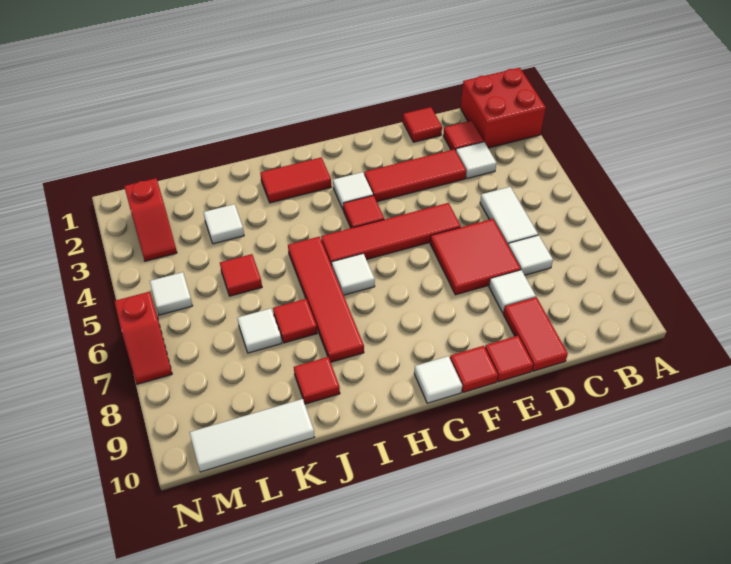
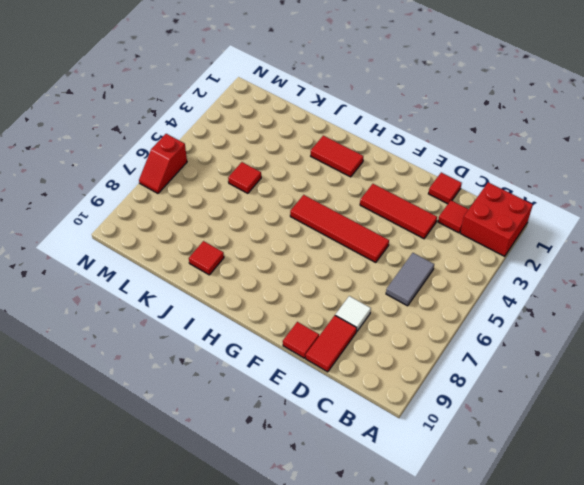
grey tile C5:C6 level 1 -> white tile C5:C6 level 1
none -> white tile C3 level 1
none -> white tile C7 level 1
none -> red tile D6:E7 level 1

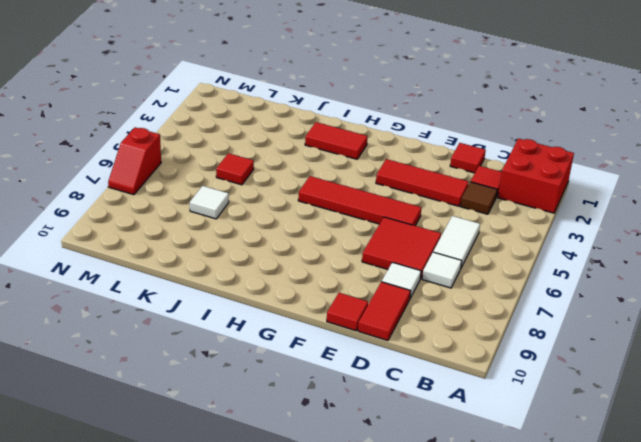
brown tile C3 level 1 -> white tile C3 level 1
none -> red tile F10 level 1
none -> white tile G3 level 1
none -> red tile G4 level 1

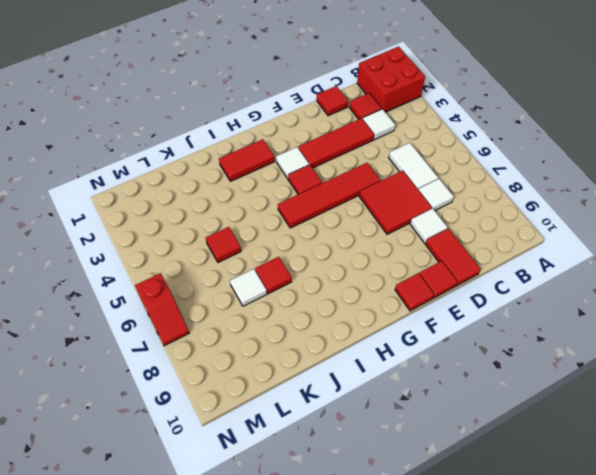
none -> white tile G10 level 1
none -> white tile H6 level 1
none -> red tile I5:I8 level 1

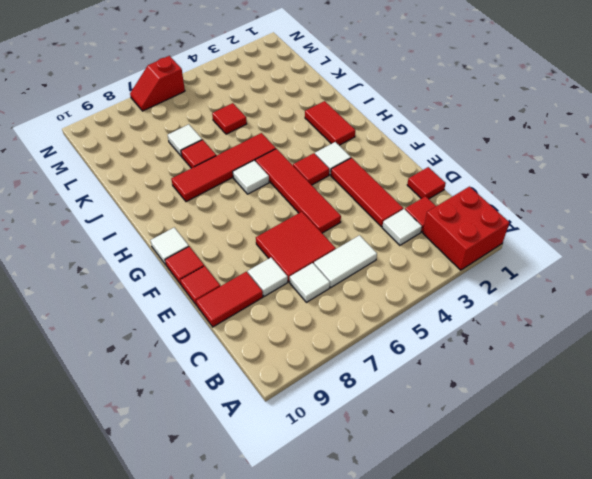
none -> red tile J9 level 1
none -> white tile K3 level 1
none -> white tile K10:M10 level 1

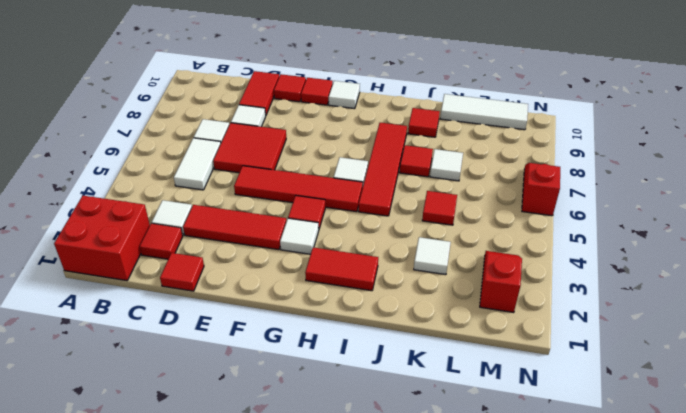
none -> white tile M5 level 1

